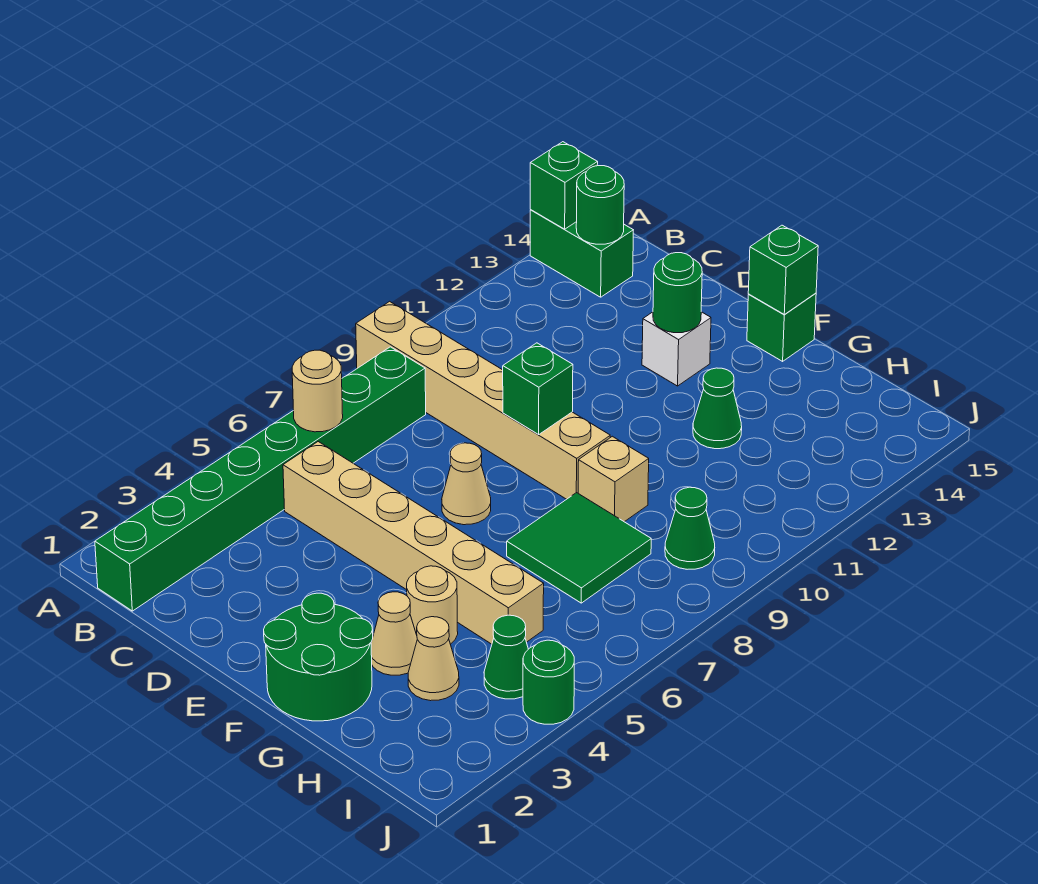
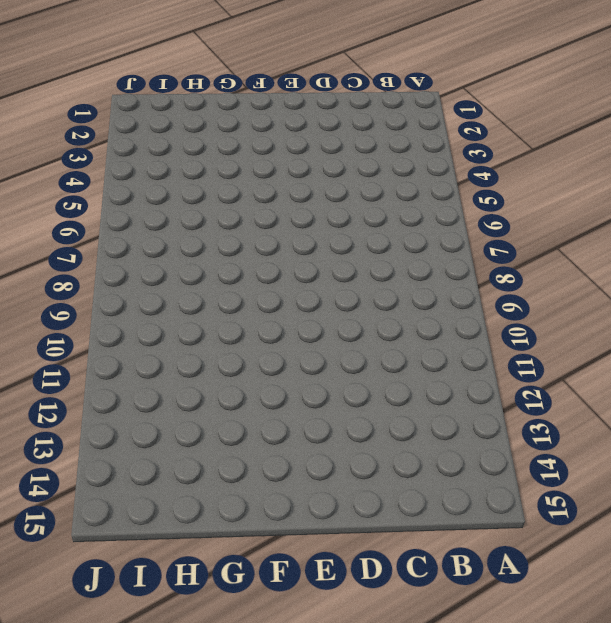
none -> tan brick A9:F9 level 1
none -> green brick A14:B14 level 1
none -> green brick B1:B8 level 1

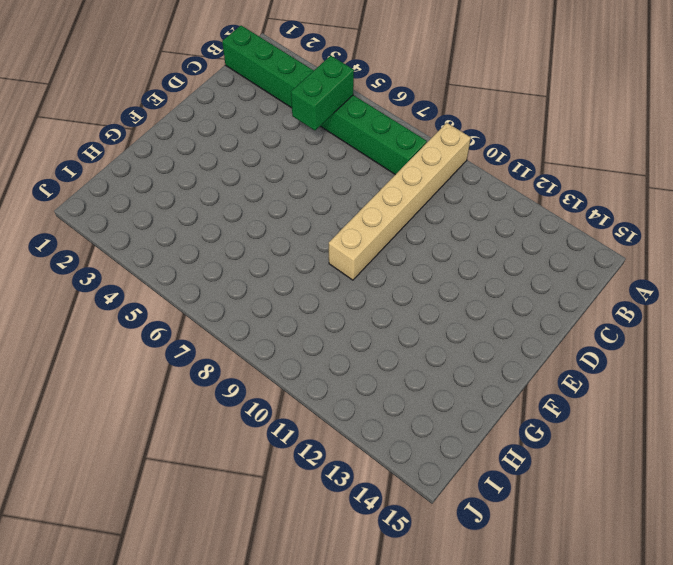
green brick B5:C5 level 2 -> green brick A14:B14 level 1
none -> tan brick C5:H5 level 1
none -> tan cone E7 level 1
none -> white brick E13 level 1

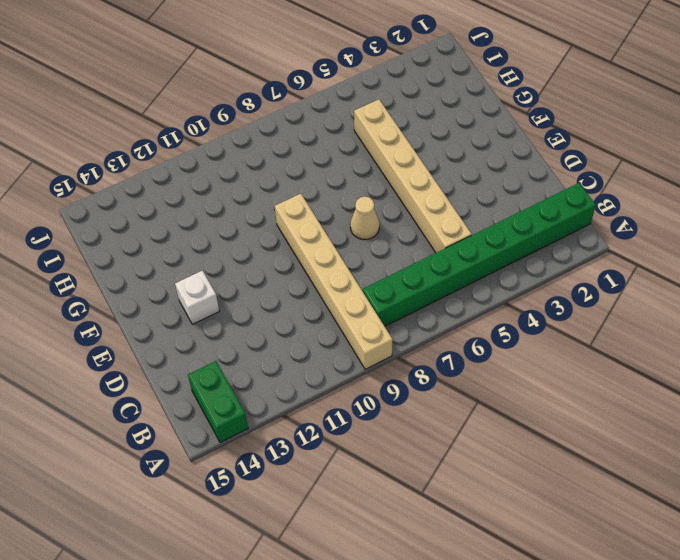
none -> green round brick F1:G2 level 1
none -> green brick F15 level 1
none -> tan cone G3 level 1

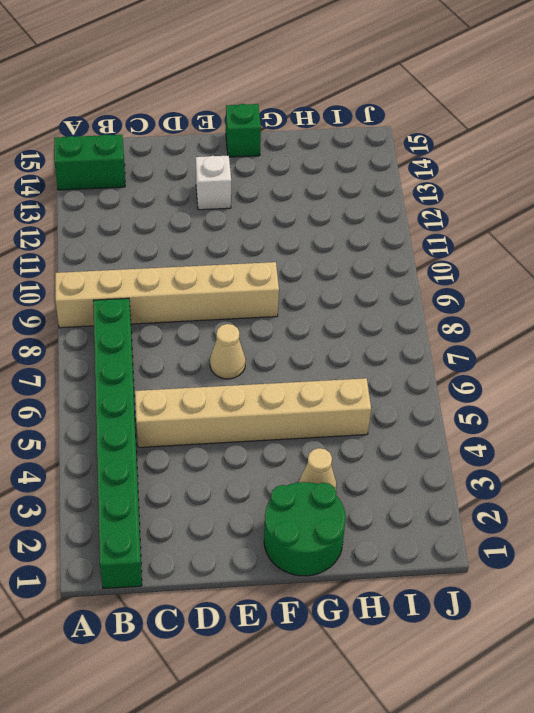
none -> tan round brick G4 level 1
none -> green tile G7:H8 level 1
none -> tan brick G9 level 1

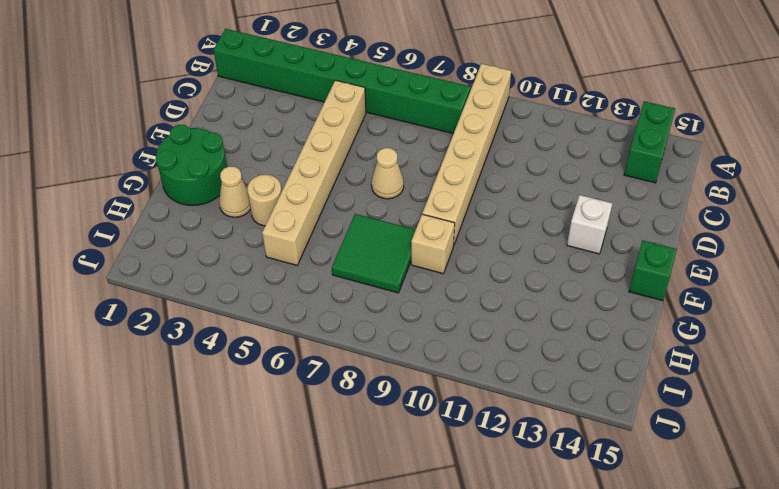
none -> green cone G12 level 1
none -> tan cone H3 level 1
none -> green cone I4 level 1

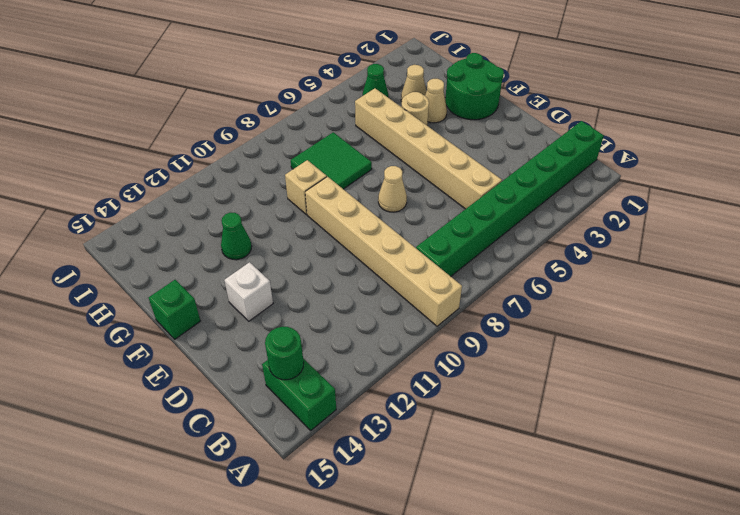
none -> green cone I9 level 1
none -> green round brick J4 level 1
none -> green brick A14 level 2

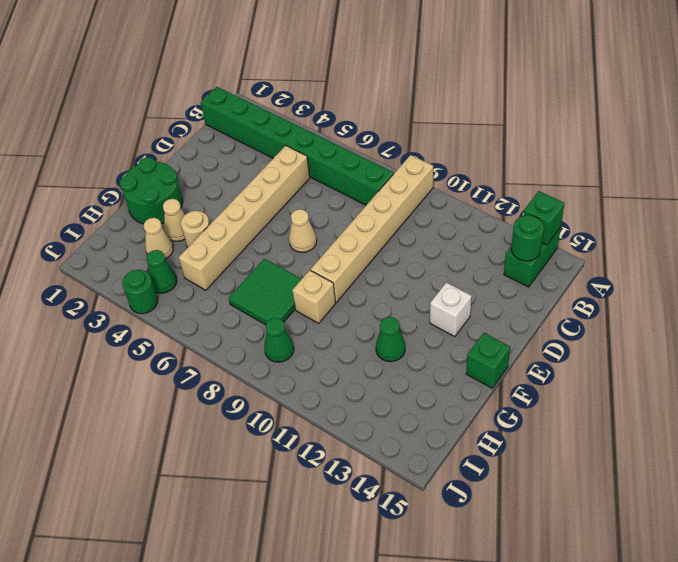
none -> tan round brick B6 level 2
none -> green brick E9 level 2
none -> green round brick E13 level 2

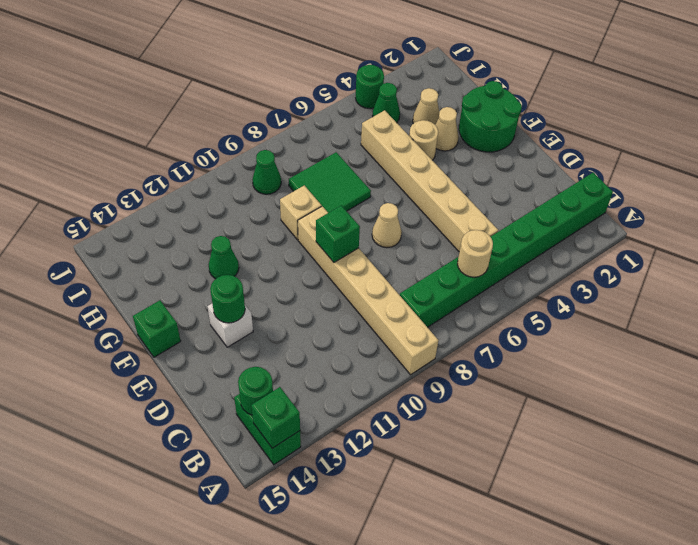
none -> green brick F15 level 2

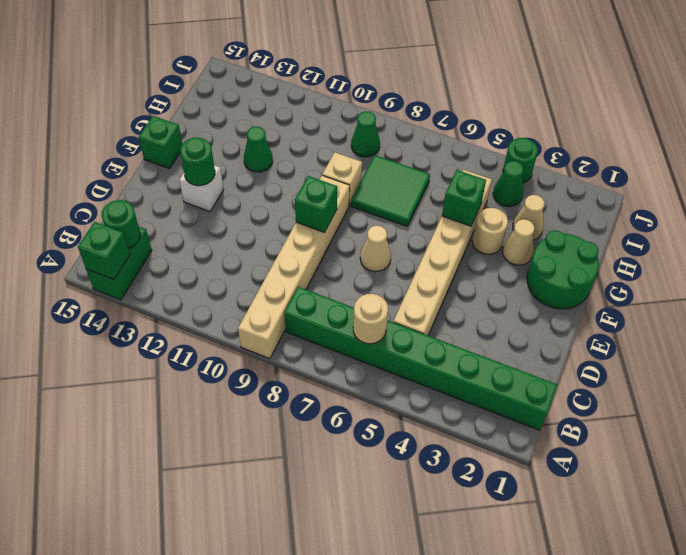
green brick G5 level 2 -> green brick F15 level 2

